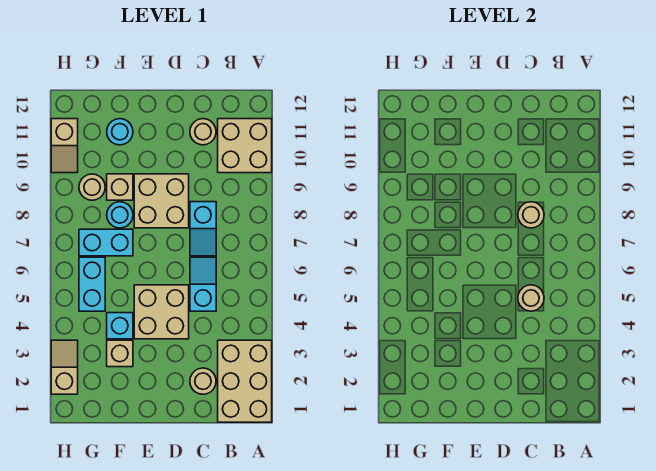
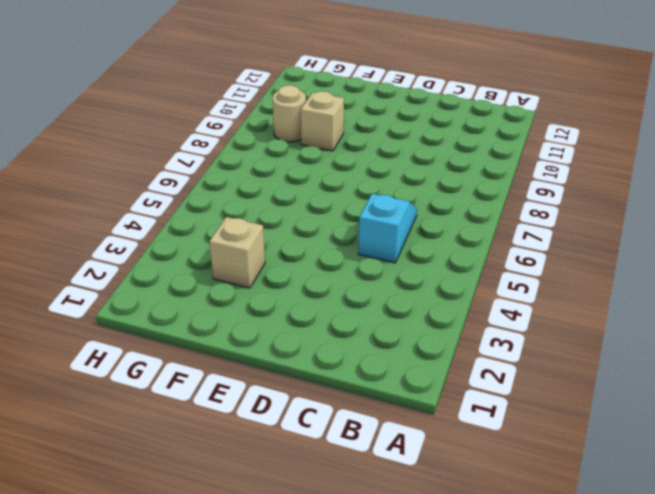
none -> tan brick A1:B3 level 1
none -> tan brick A10:B11 level 1
none -> tan round brick C2 level 1

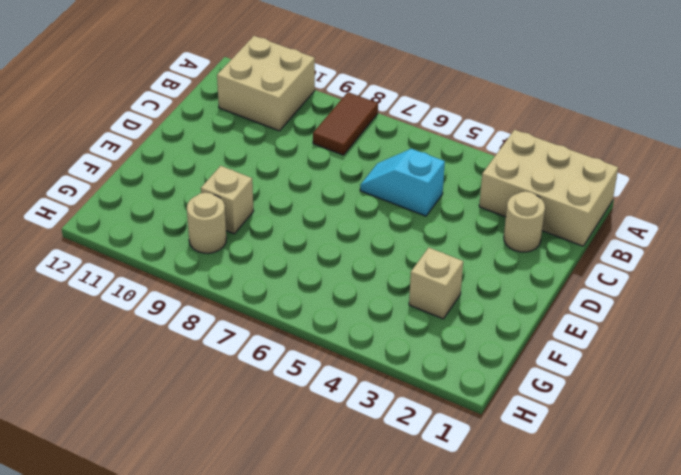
brown tile A8:B8 level 1 -> none
none -> cyan slope C7:C8 level 1 top 8
none -> tan round brick C11 level 1
none -> tan brick D4:E5 level 1

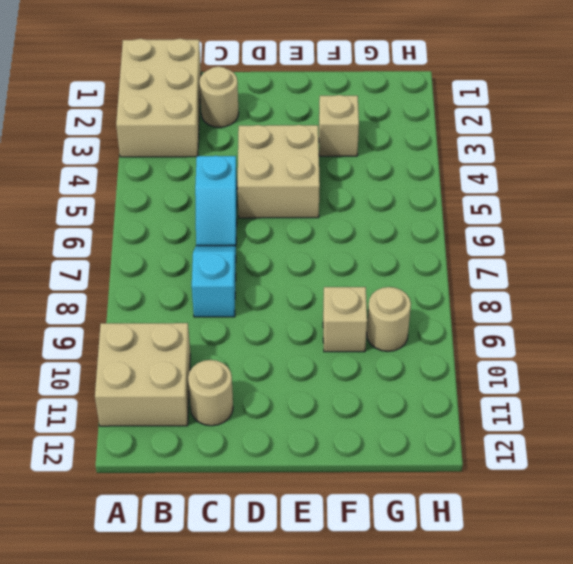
none -> tan brick D8:E9 level 1
none -> cyan brick F4 level 1
none -> cyan brick F7:G7 level 1

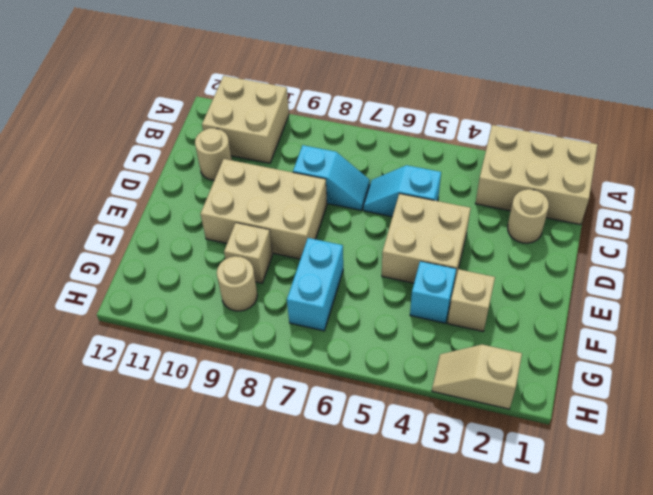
tan brick D8:E10 level 1 -> tan brick D8:E9 level 1
none -> cyan round brick F8 level 1
none -> cyan round brick F11 level 1
none -> cyan brick G5:G6 level 1

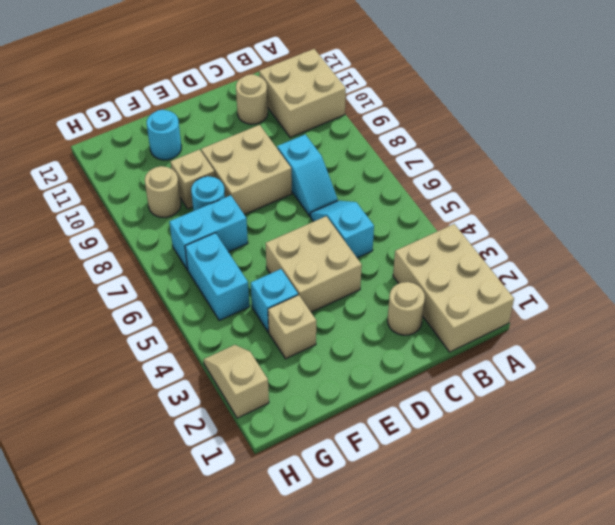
none -> tan slope H10:H11 level 1 top 11
none -> tan round brick C5 level 2
none -> tan round brick C8 level 2

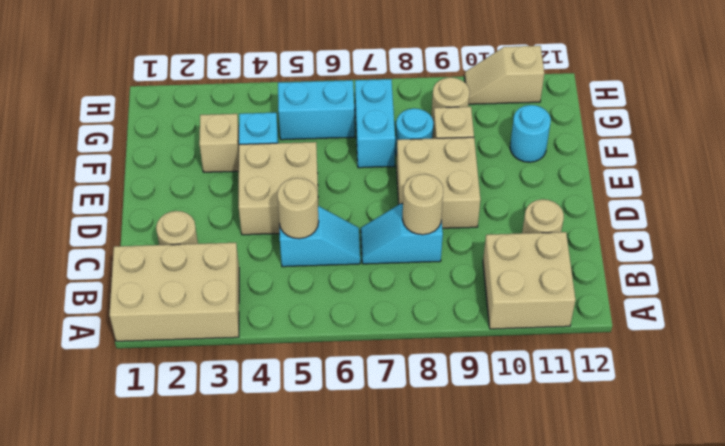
none -> tan slope H2:H3 level 1 top 2

